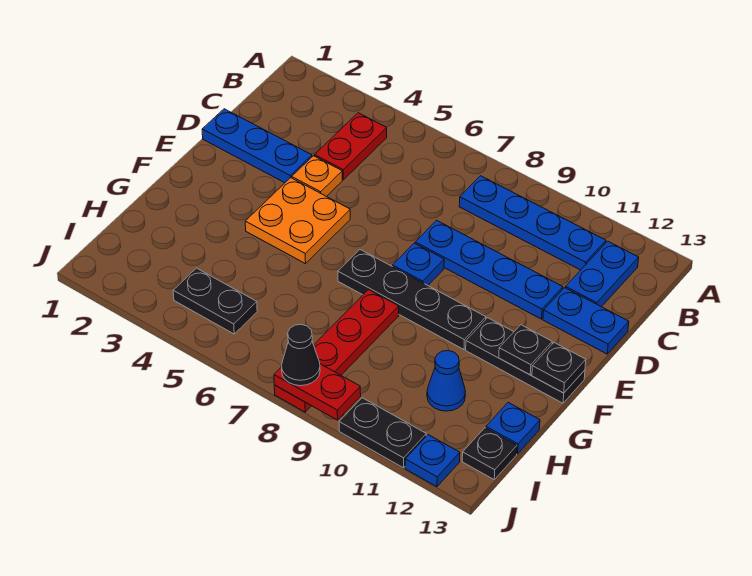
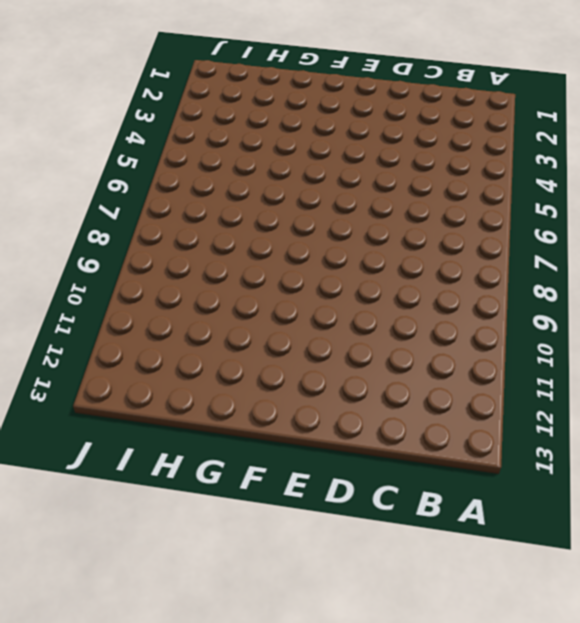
none -> red plate B4:C4 level 1
none -> blue plate B8:B11 level 1
none -> blue plate B12:C12 level 1

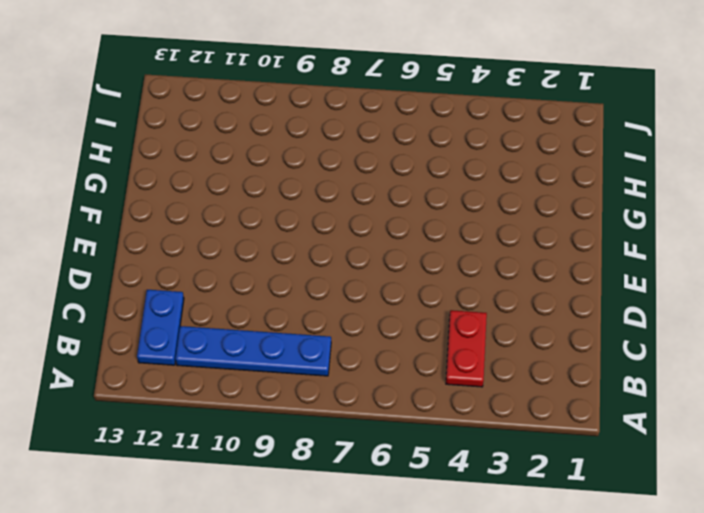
none -> blue plate D1:D3 level 1
none -> orange plate D4 level 1
none -> blue plate D8:D11 level 1

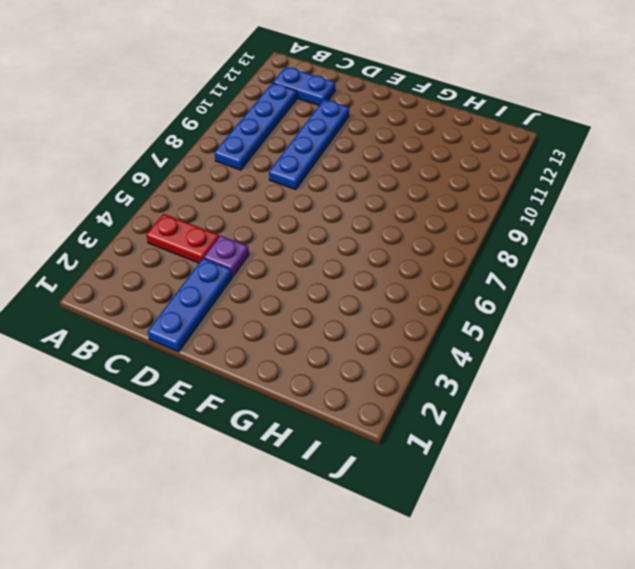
purple plate D4 level 1 -> orange plate D4 level 1
none -> blue plate D12:D13 level 1
none -> orange plate E4:F5 level 1
none -> blue plate E8 level 1

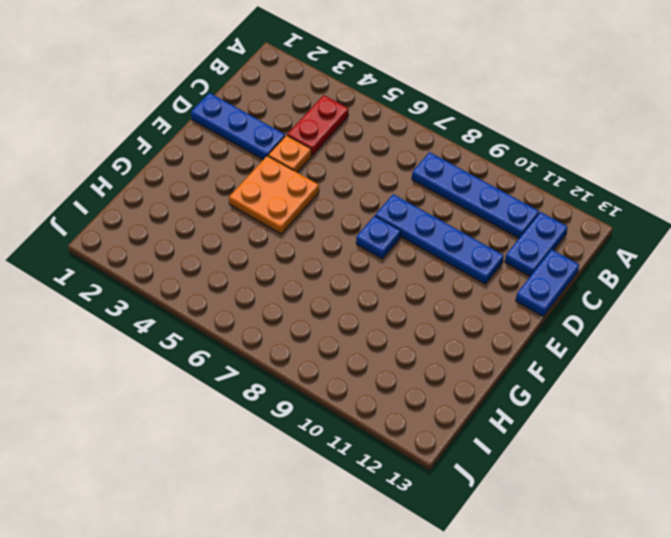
blue plate C13:D13 level 1 -> blue plate D12:D13 level 1
none -> black plate F7:F10 level 1
none -> black plate F11:F13 level 1
none -> red plate G8:J8 level 1

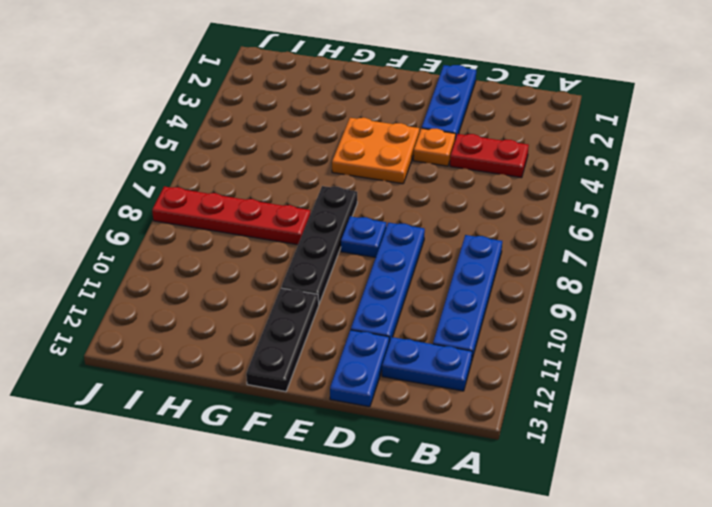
none -> blue cone H11 level 1
none -> blue plate H13 level 1
none -> black plate I4:I5 level 1

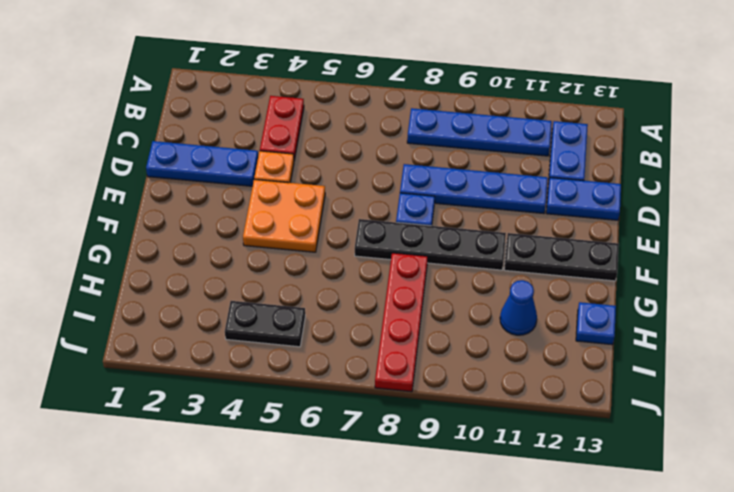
none -> black plate I13 level 1
none -> black plate J10:J11 level 1
none -> blue plate J12 level 1

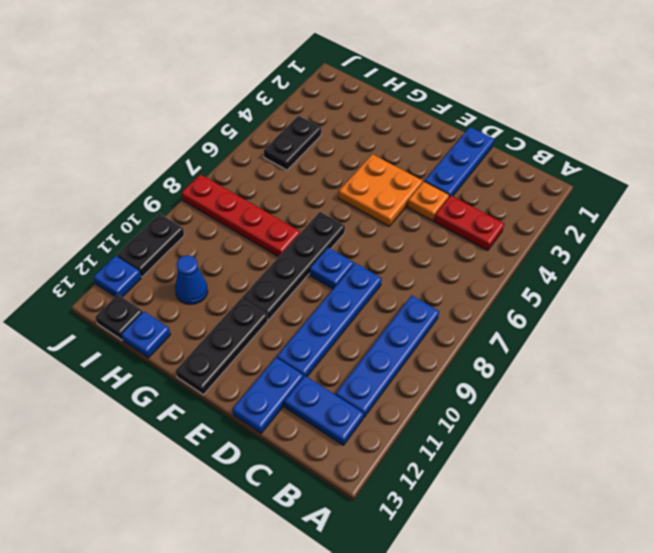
none -> black plate F12 level 2
none -> black plate F13 level 2
none -> red plate J8:J9 level 2

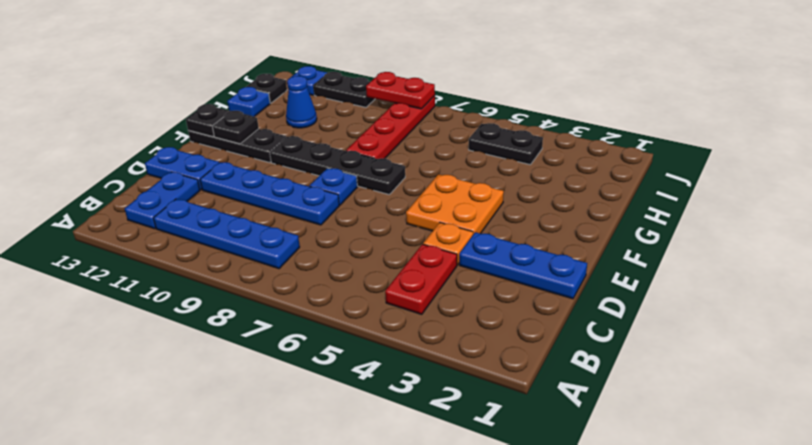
none -> black cone J8 level 3

